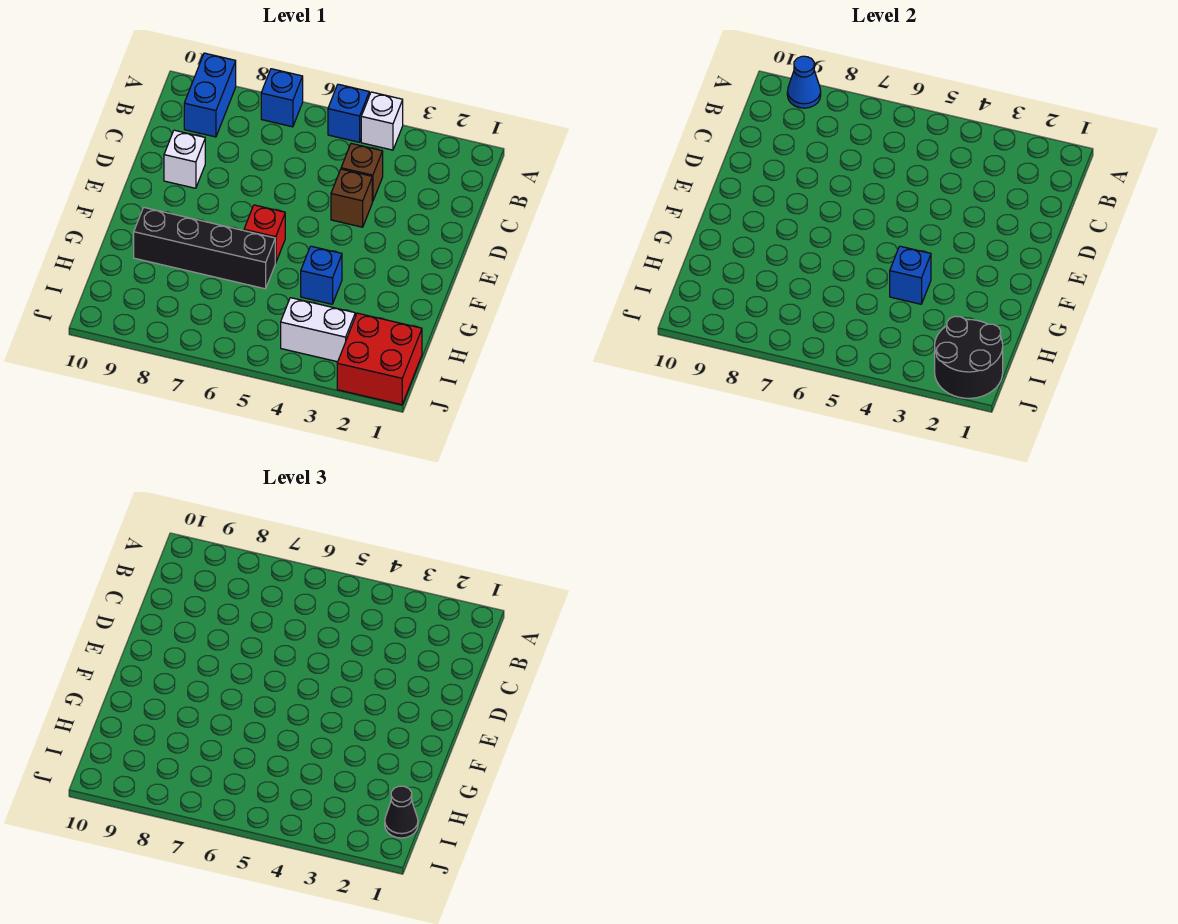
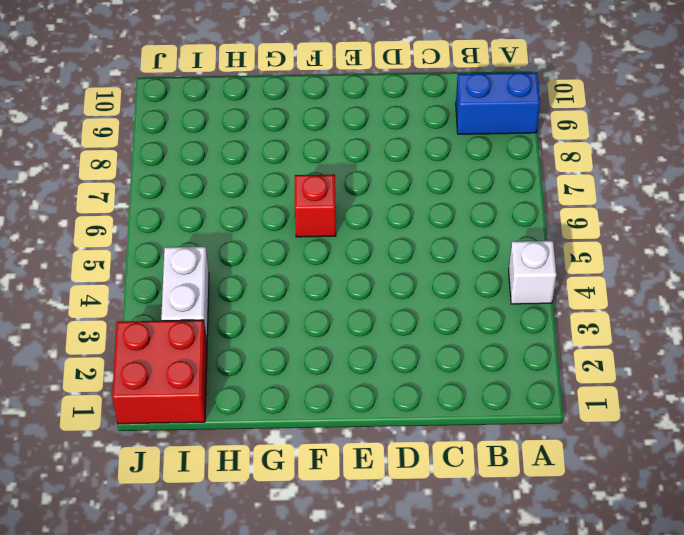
none -> blue brick A5 level 1
none -> blue brick A7 level 1
none -> brown brick C4 level 1

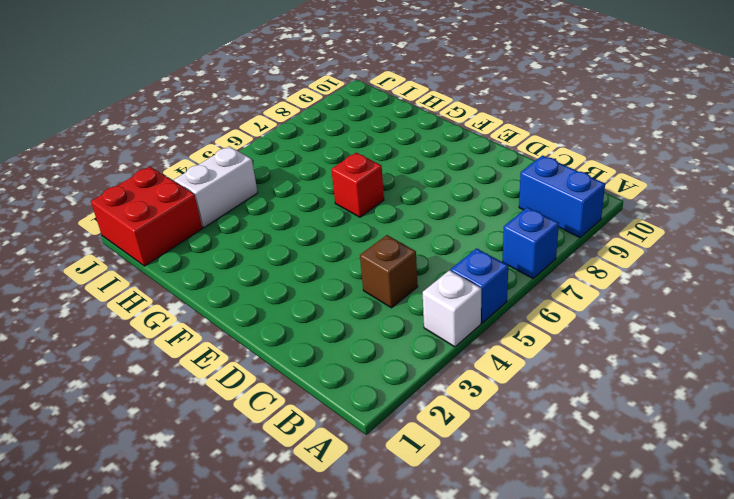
none -> brown brick D4 level 1
none -> white brick D9 level 1
none -> blue brick G4 level 1

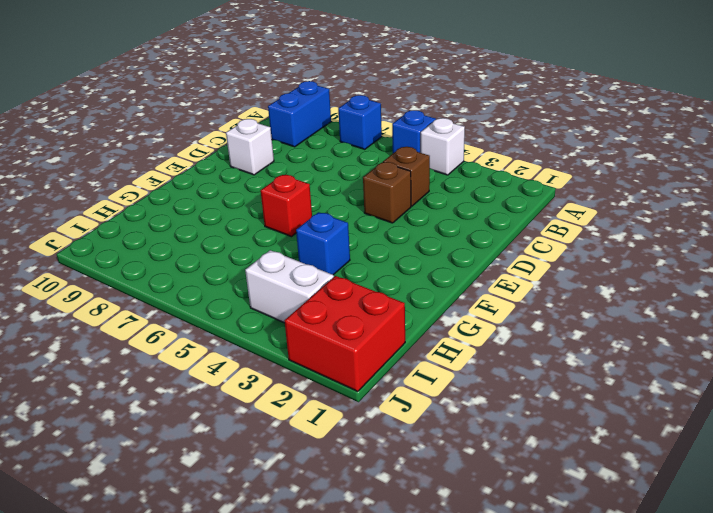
none -> black brick G6:G9 level 1
none -> blue cone A9 level 2
none -> blue brick G4 level 2

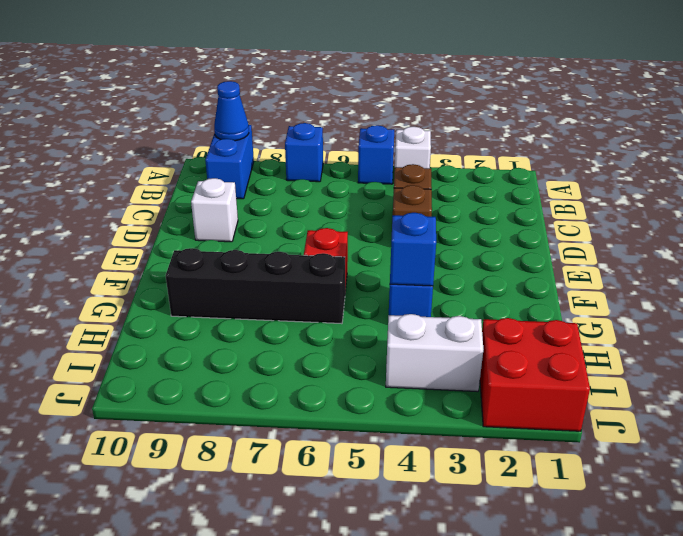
none -> black round brick I1:J2 level 2
none -> black cone I1 level 3

